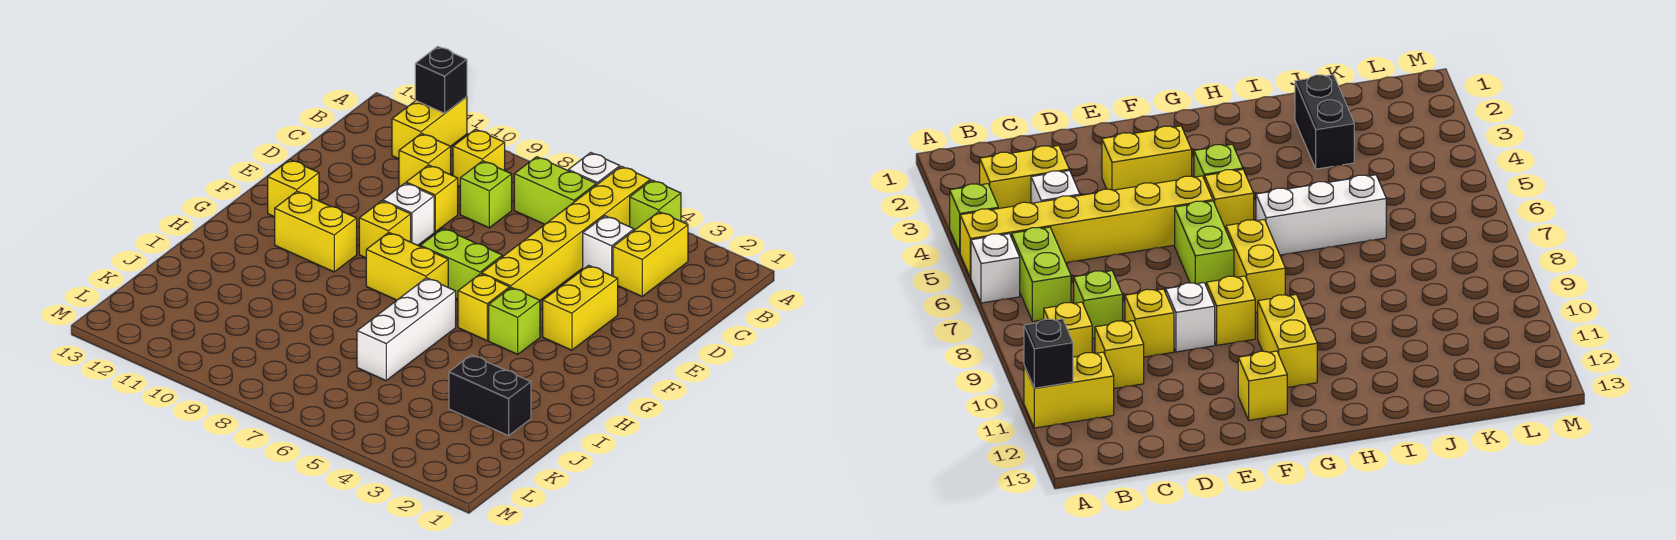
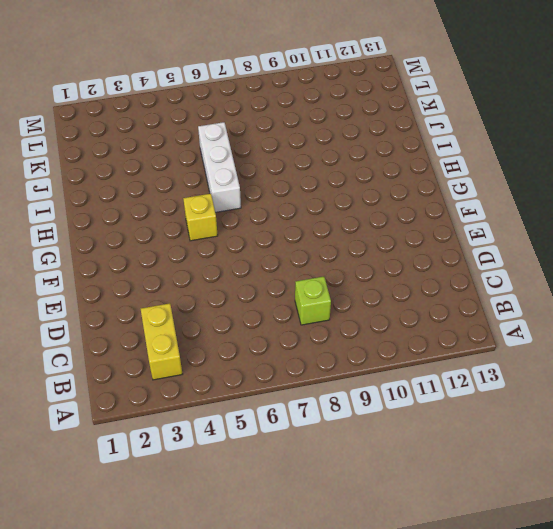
none -> lime brick A4 level 1
none -> yellow brick A5:F5 level 1
none -> white brick A6 level 1

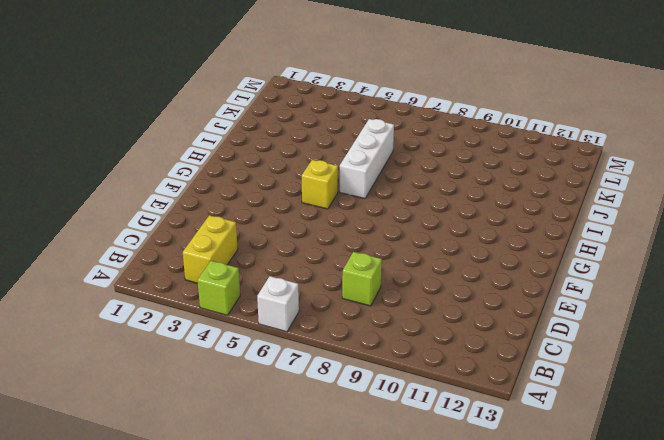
none -> yellow brick A5:F5 level 1
none -> yellow brick A11:B11 level 1
none -> lime brick B6:B7 level 1

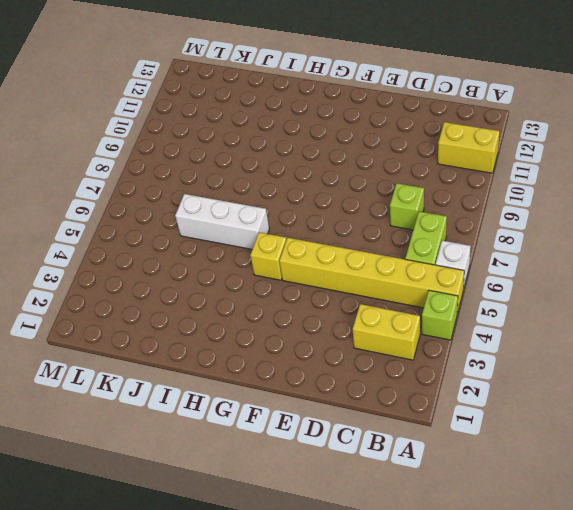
none -> yellow brick B9 level 1
none -> white brick C4 level 1
none -> yellow brick C10 level 1

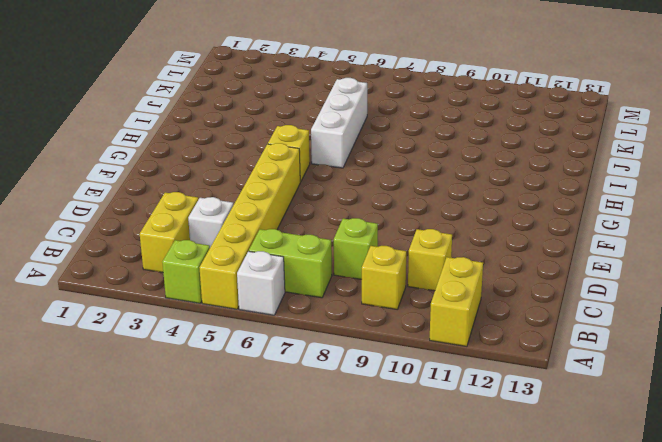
none -> yellow brick D9 level 1
none -> yellow brick E3:F3 level 1
none -> white brick E9 level 1

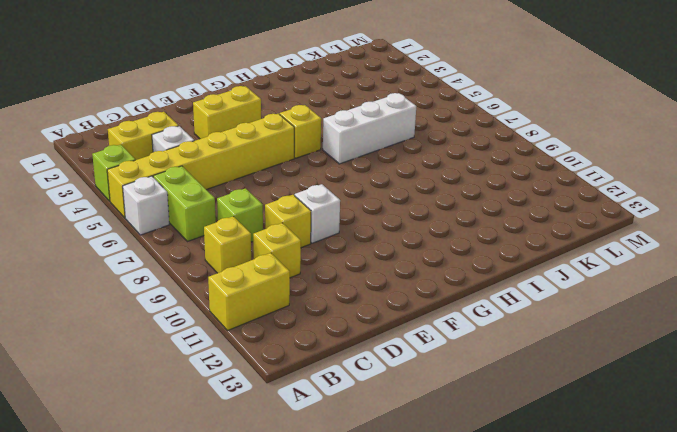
none -> lime brick F6:F7 level 1
none -> yellow brick F9 level 1
none -> yellow brick F12 level 1

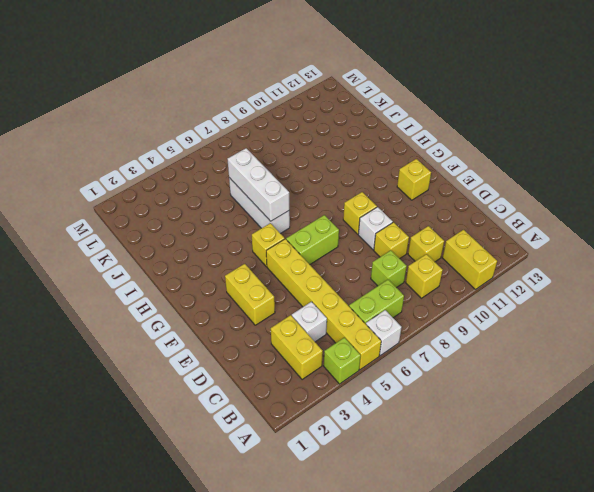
white brick H6:J6 level 2 -> none
none -> lime brick G4 level 1
none -> yellow brick G7:G8 level 1
none -> yellow brick G10:G11 level 1

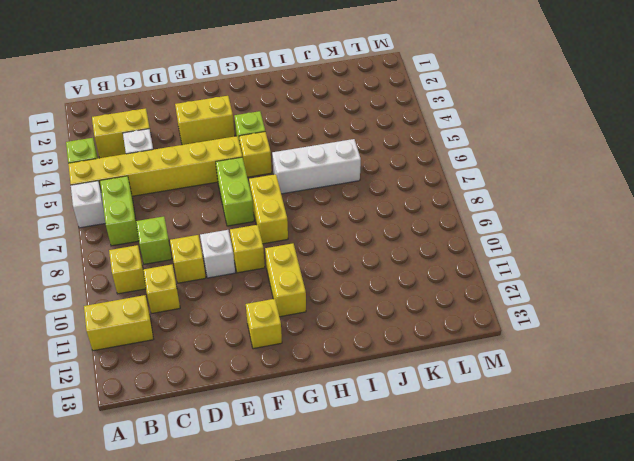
none -> black brick J2:J3 level 1
none -> black brick A11 level 2

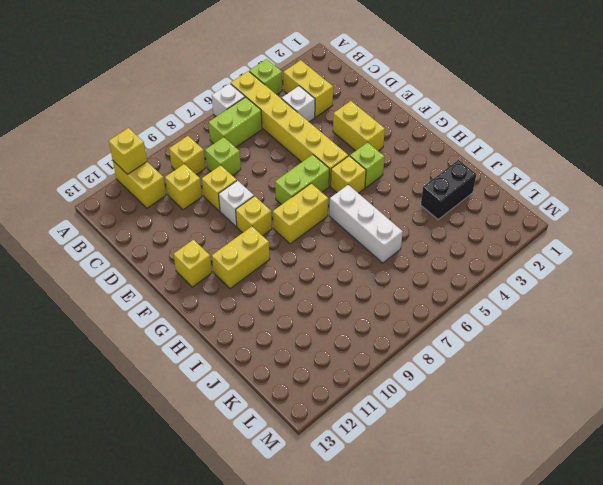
yellow brick A11 level 2 -> black brick A11 level 2

